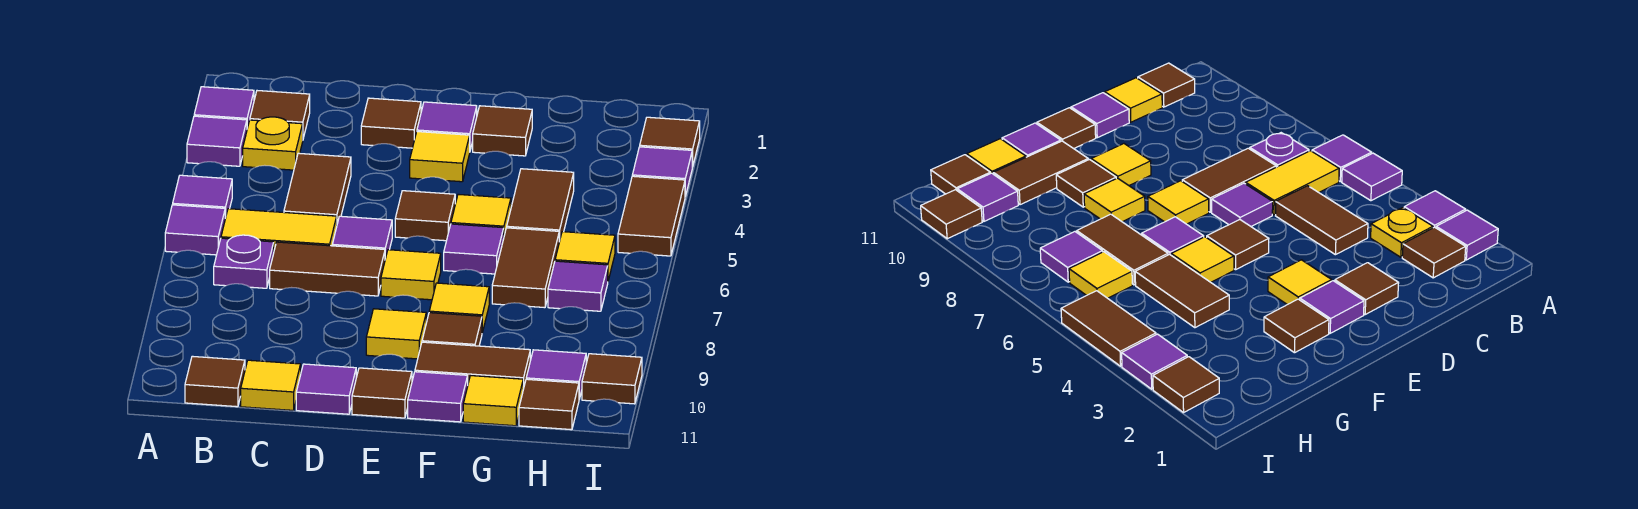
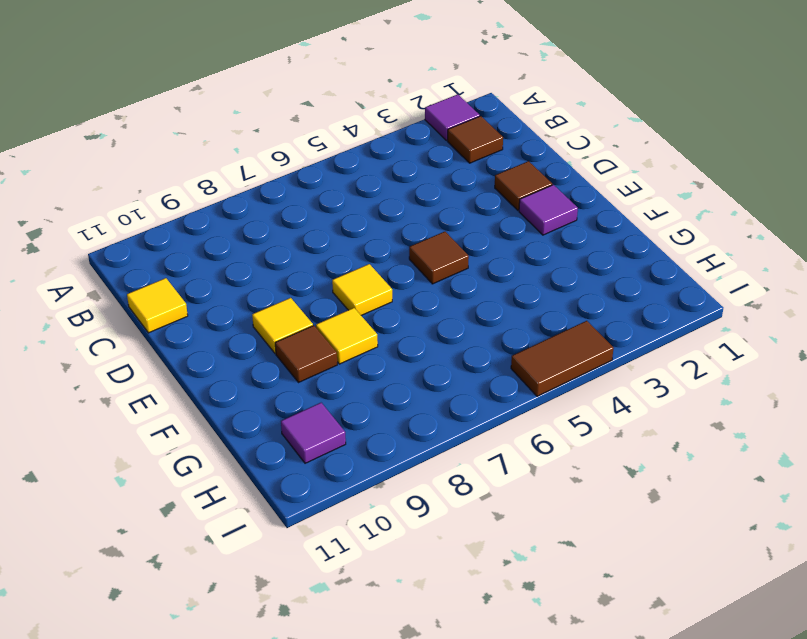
none -> purple tile A3 level 1
none -> purple tile A5 level 1
none -> purple tile A6 level 1
none -> yellow plate B3 level 1

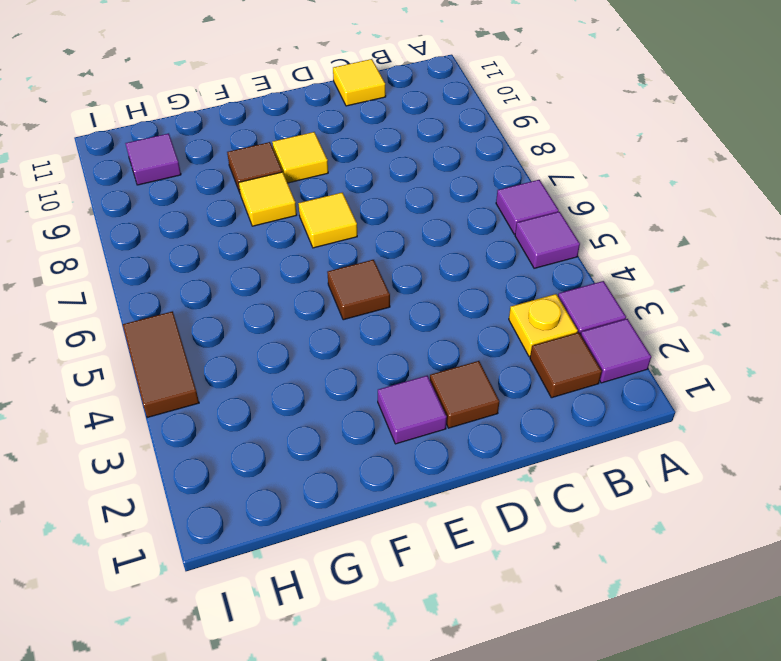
none -> yellow tile B6:C6 level 1
none -> purple plate B7 level 1
none -> brown tile B11 level 1
none -> brown tile C4:C5 level 1

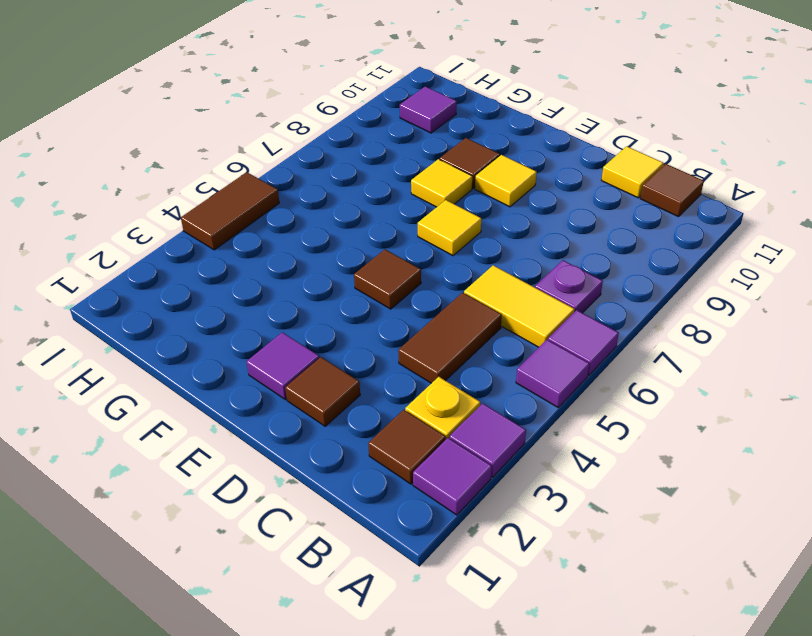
none -> brown tile C7:D7 level 1
none -> purple tile D6 level 1
none -> purple tile D11 level 1
none -> yellow tile E3 level 1

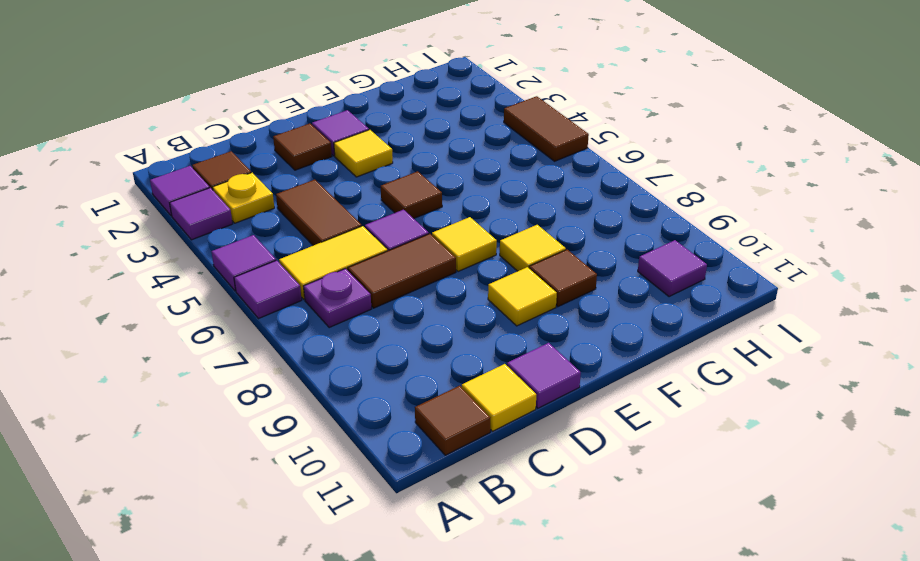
none -> brown tile E11 level 1
none -> brown tile F2 level 1
none -> yellow tile F5 level 1
none -> purple tile F6 level 1

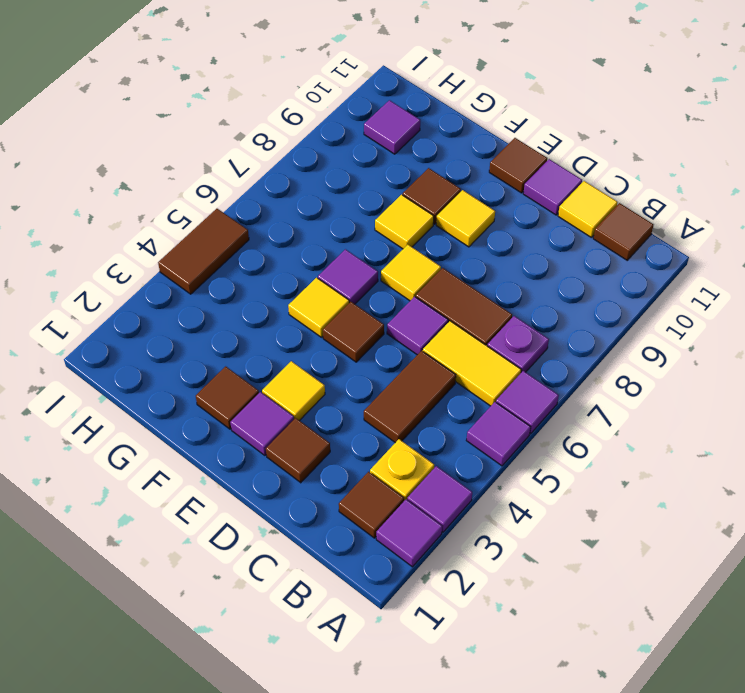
none -> brown tile F10:G10 level 1
none -> purple tile F11 level 1
none -> brown tile G4:G5 level 1
none -> brown tile G6:G7 level 1

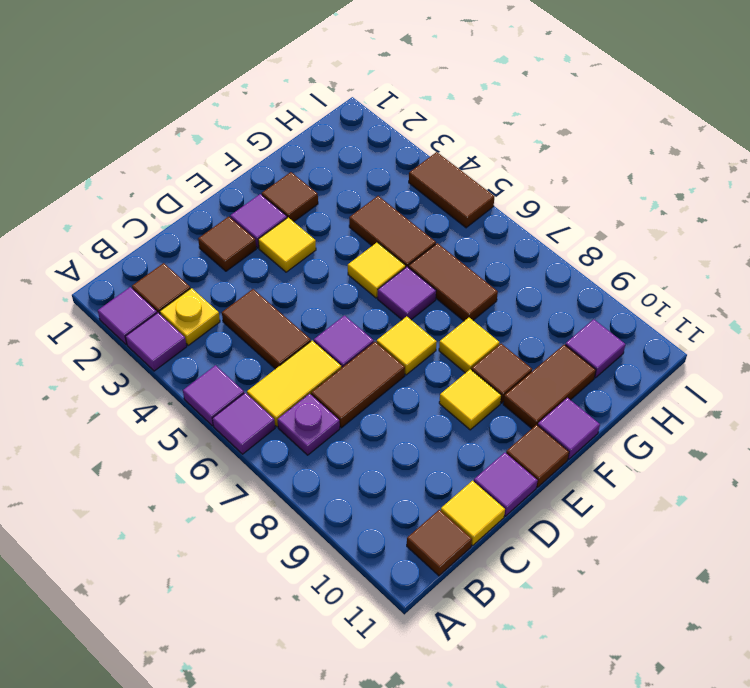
none -> brown tile E5 level 1
none -> yellow tile G11 level 1
none -> yellow tile H6 level 1
none -> purple tile H7 level 1

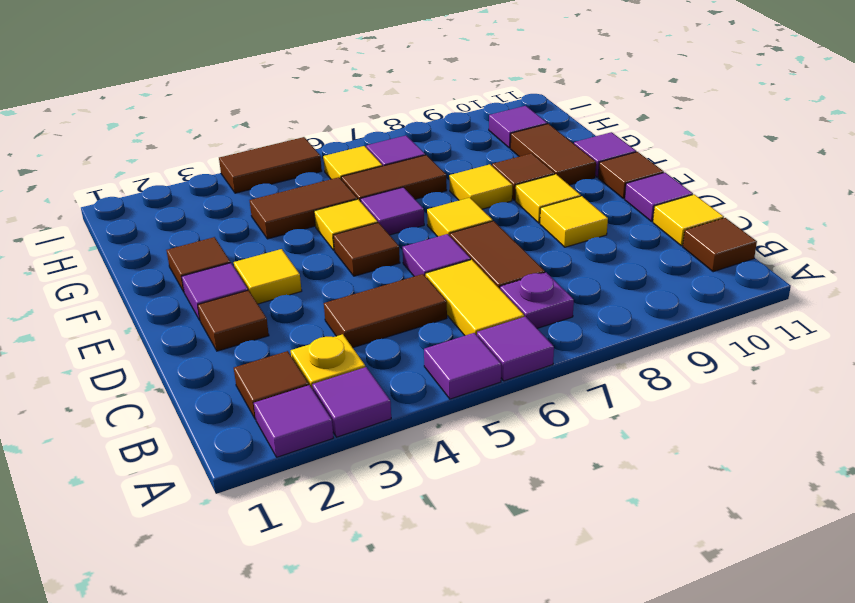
yellow tile D9 level 1 -> yellow tile G11 level 1
none -> brown tile H11 level 1
none -> brown tile I2 level 1
none -> purple tile I3 level 1
none -> brown tile I10 level 1

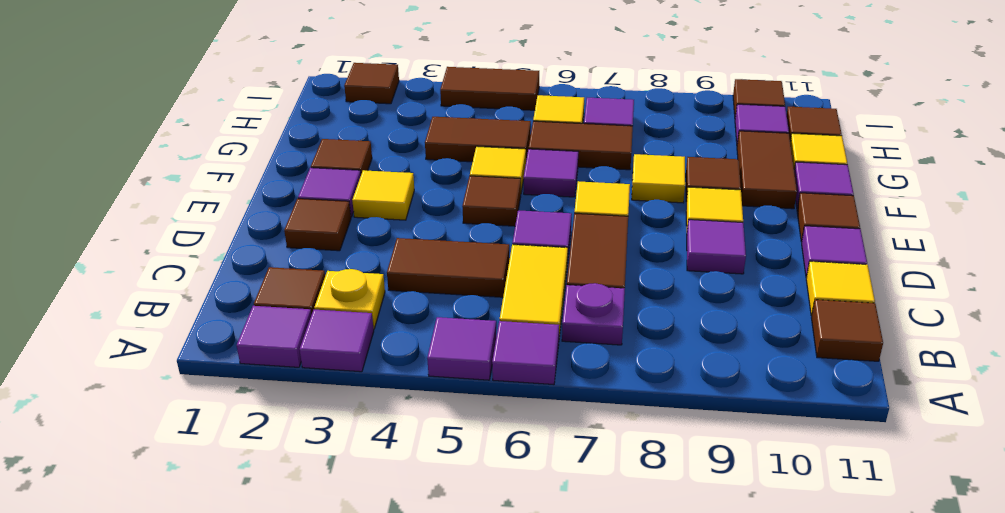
purple tile D9 level 1 -> purple tile I3 level 1

